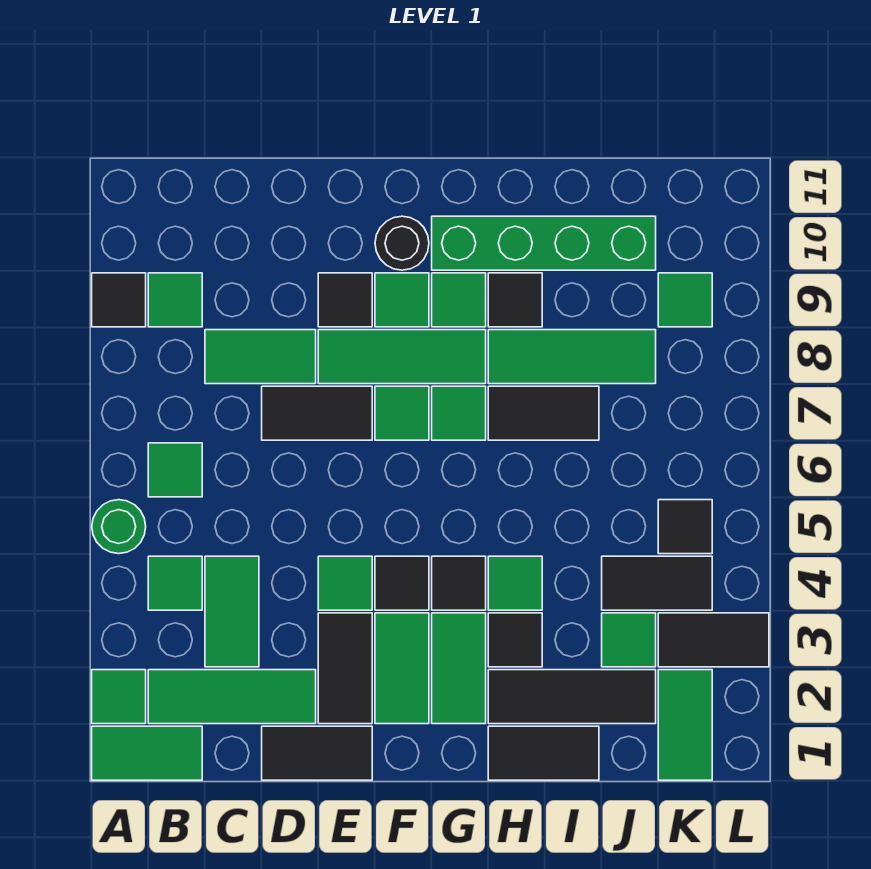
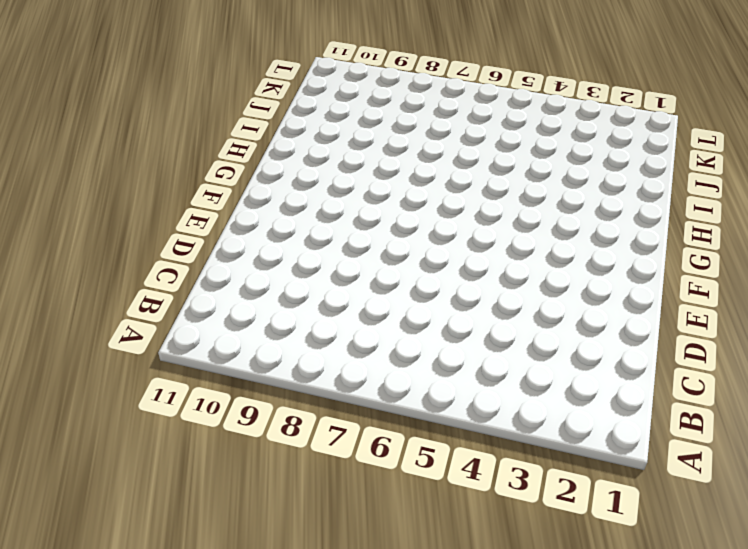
none -> green tile A1:B1 level 1
none -> green tile A2 level 1
none -> green round brick A5 level 1
none -> black tile A9 level 1

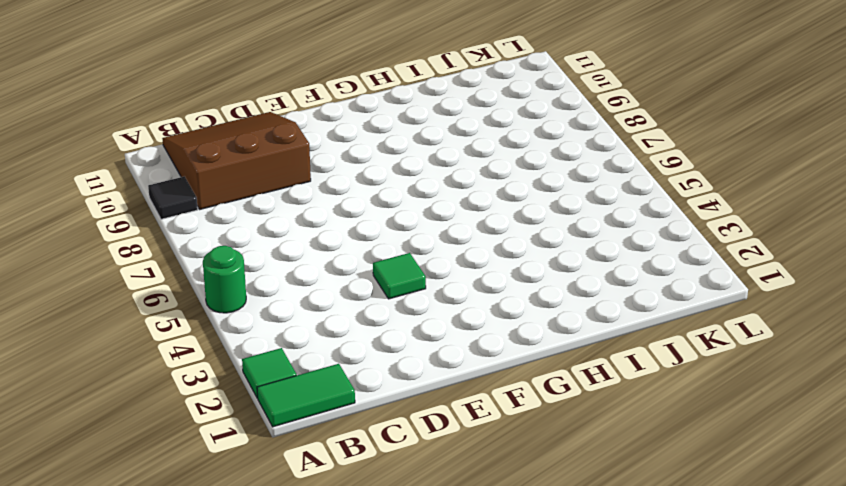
brown slope B9:D11 level 1 top 9 -> green tile B9 level 1
none -> green tile B2:D2 level 1
none -> green tile B4 level 1
none -> green tile B6 level 1
none -> green tile C3:C4 level 1

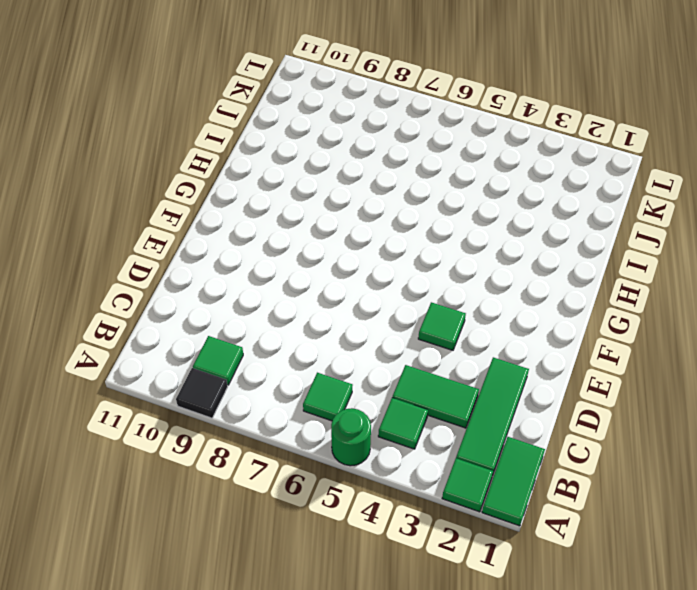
none -> green tile C8:D8 level 1
none -> black tile D1:E1 level 1
none -> black tile D7:E7 level 1
none -> black tile E2:E3 level 1

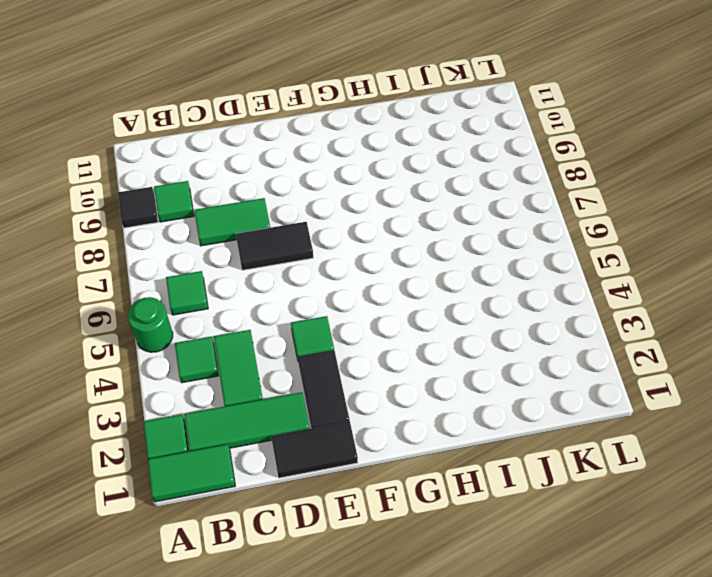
none -> green tile E8:G8 level 1
none -> black tile E9 level 1
none -> green tile F2:F3 level 1
none -> black tile F4 level 1

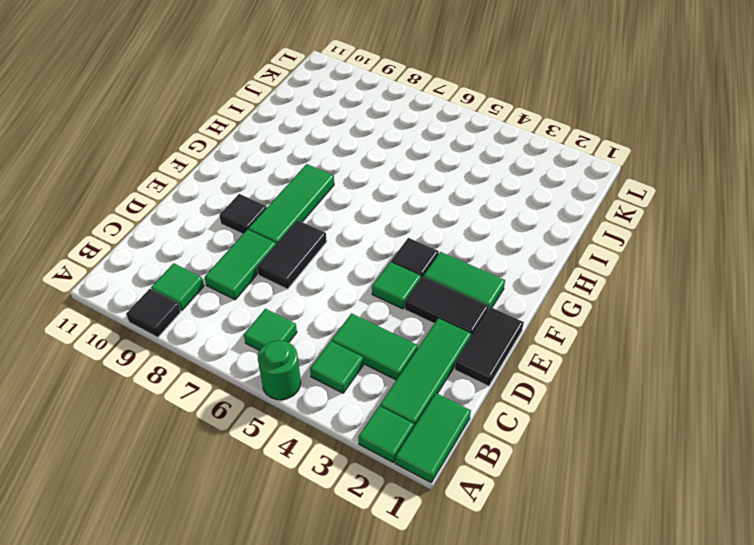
none -> green tile F7 level 1
none -> green tile F9 level 1
none -> black round brick F10 level 1
none -> green tile G2:G3 level 1

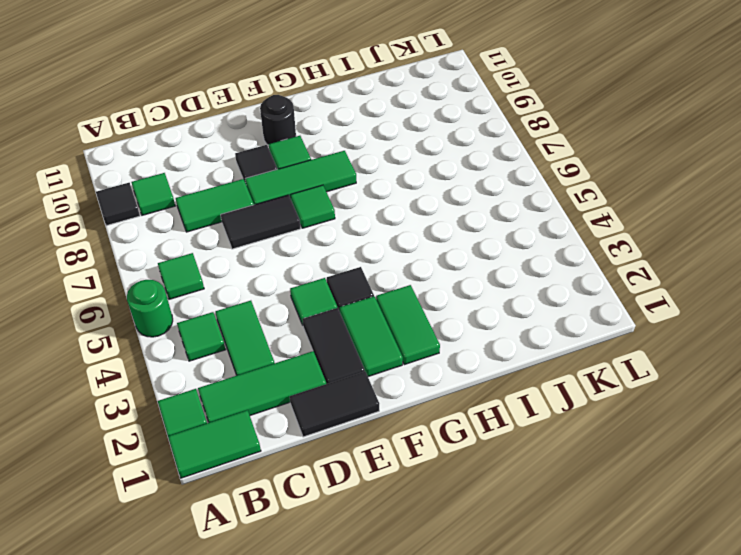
none -> black tile G4 level 1
none -> green tile G7 level 1
none -> green tile G9 level 1
none -> green brick G10:J10 level 1

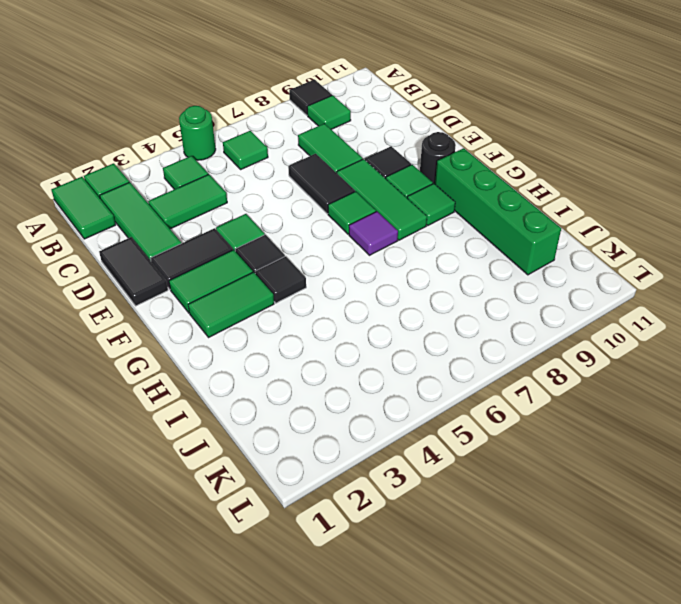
purple tile G7 level 1 -> green tile G7 level 1
none -> black tile H1:I1 level 1
none -> black tile H2:J2 level 1
none -> black tile H3 level 1
none -> green tile H4 level 1

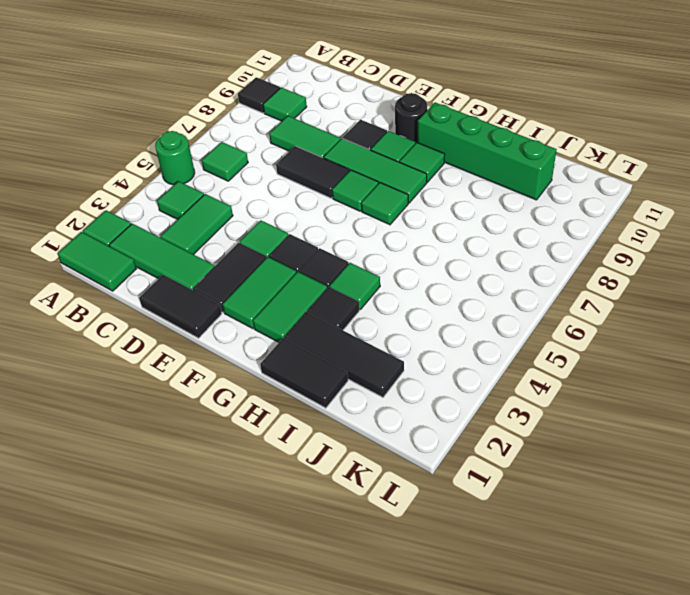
none -> black tile H7:I7 level 1
none -> green tile H8:J8 level 1
none -> black tile H9 level 1
none -> green tile J3 level 1

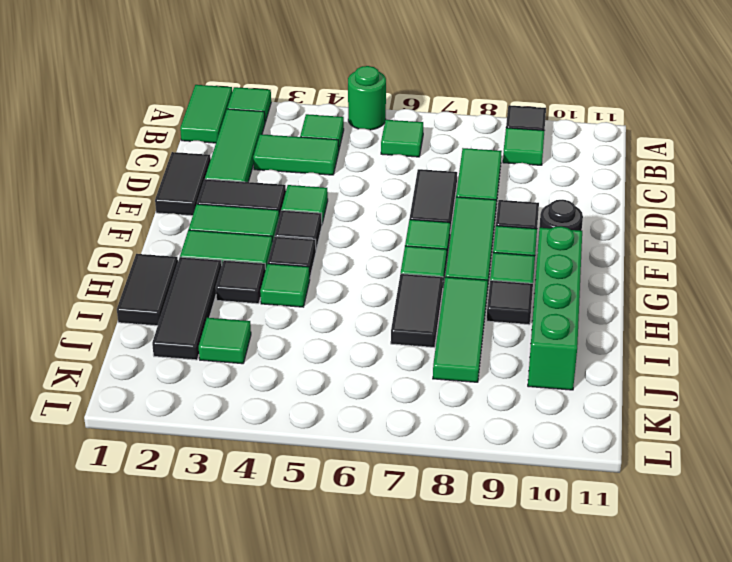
none -> black tile J4:K4 level 1
none -> green tile K1:K2 level 1
none -> black tile K3:L3 level 1
none -> black tile K5 level 1

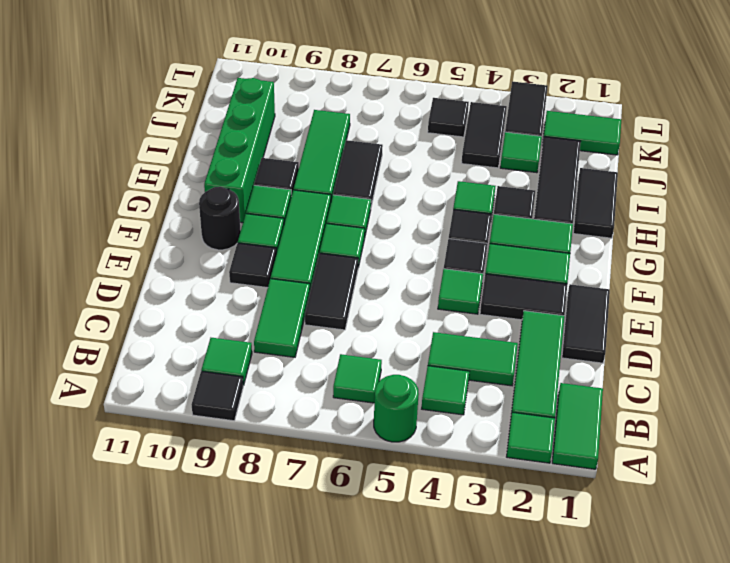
none -> green tile K9 level 1

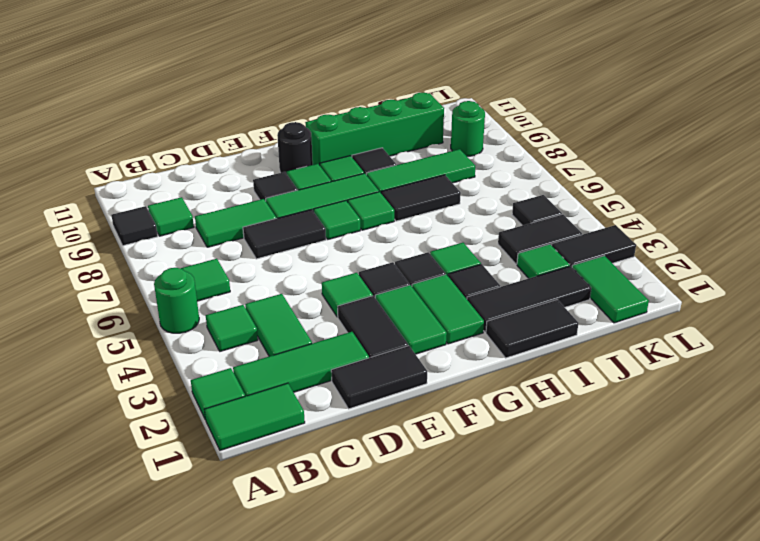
green round brick K9 level 1 -> green tile K9 level 1

